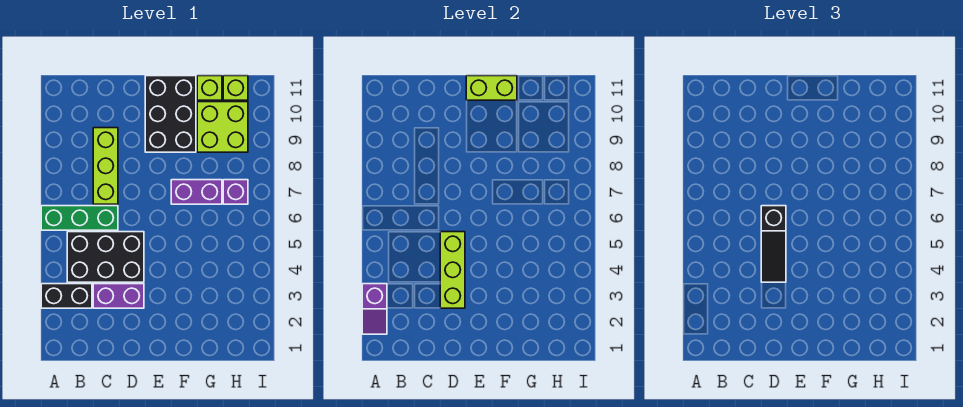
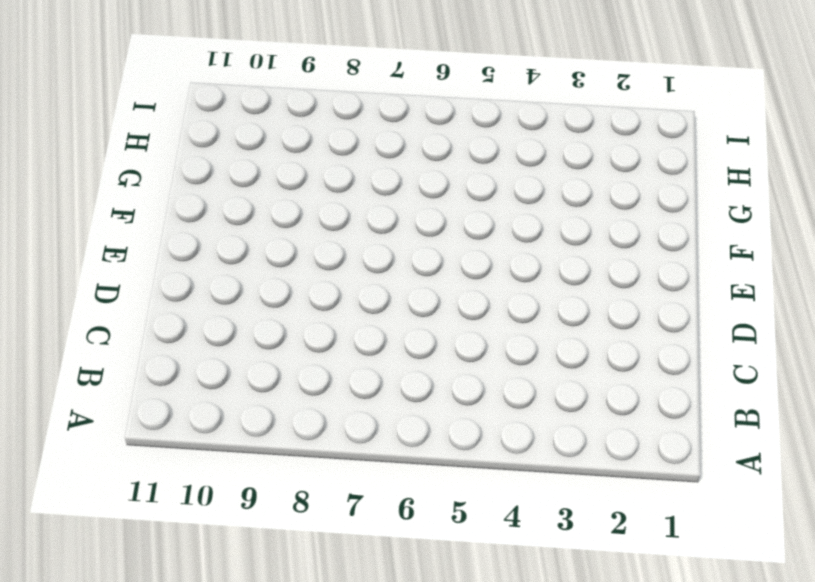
none -> black brick A3:B3 level 1
none -> green brick A6:C6 level 1
none -> black brick B4:D5 level 1

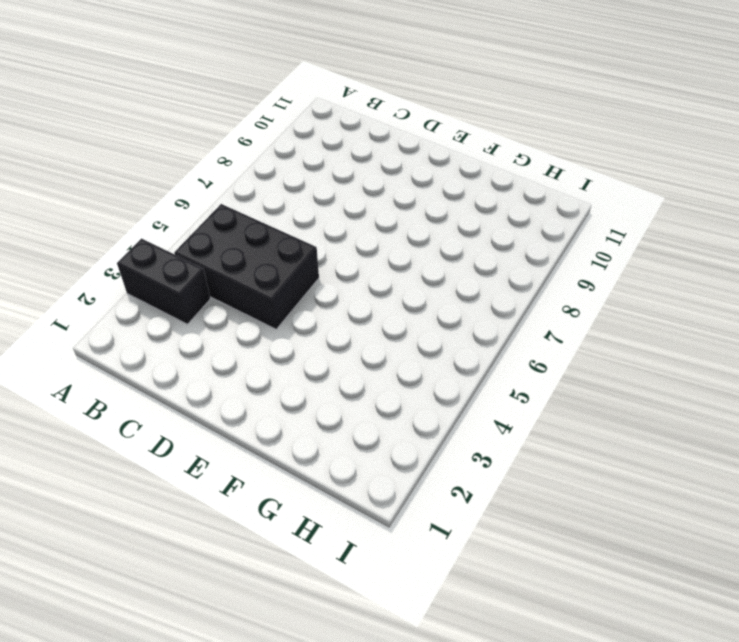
none -> green brick A6:C6 level 1
none -> purple brick C3:D3 level 1
none -> lime brick C7:C9 level 1

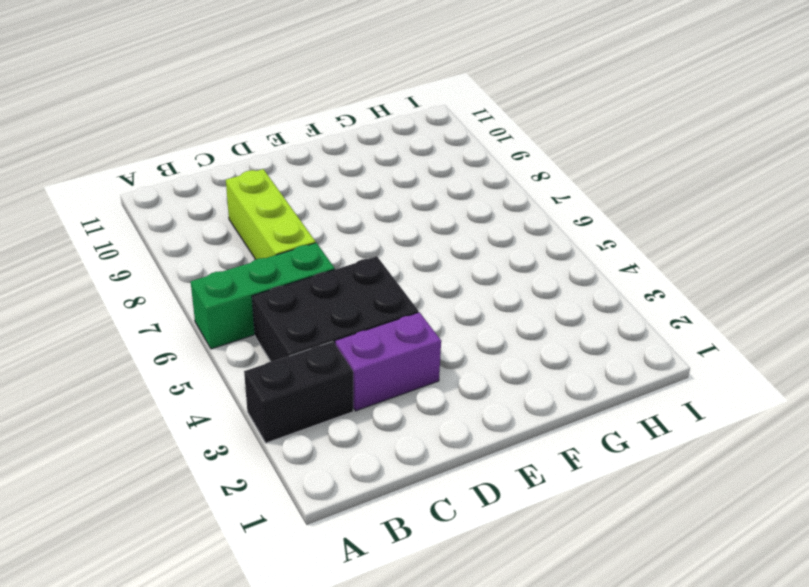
none -> black brick E9:F11 level 1
none -> purple brick F7:G7 level 1
none -> lime brick G9:H10 level 1

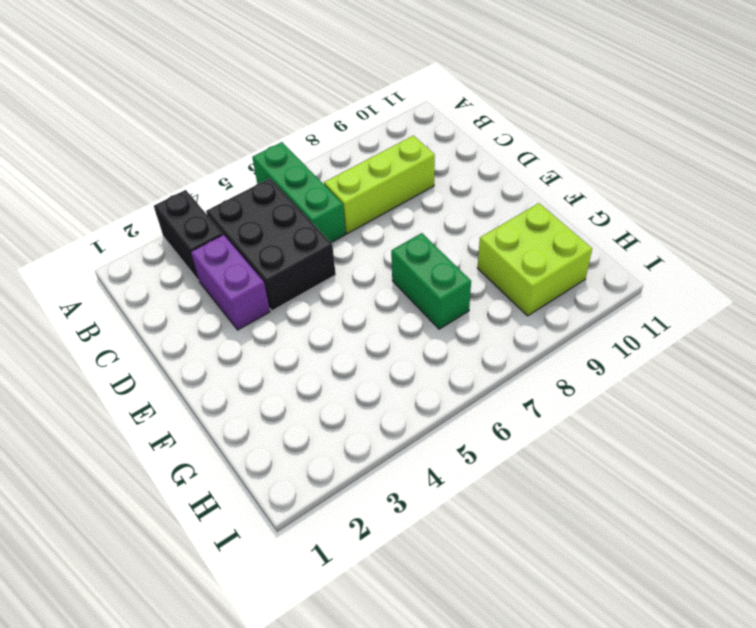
green brick F7:G7 level 1 -> purple brick F7:G7 level 1
none -> black brick E9:F11 level 1
none -> lime brick G11 level 1
none -> purple brick H7 level 1

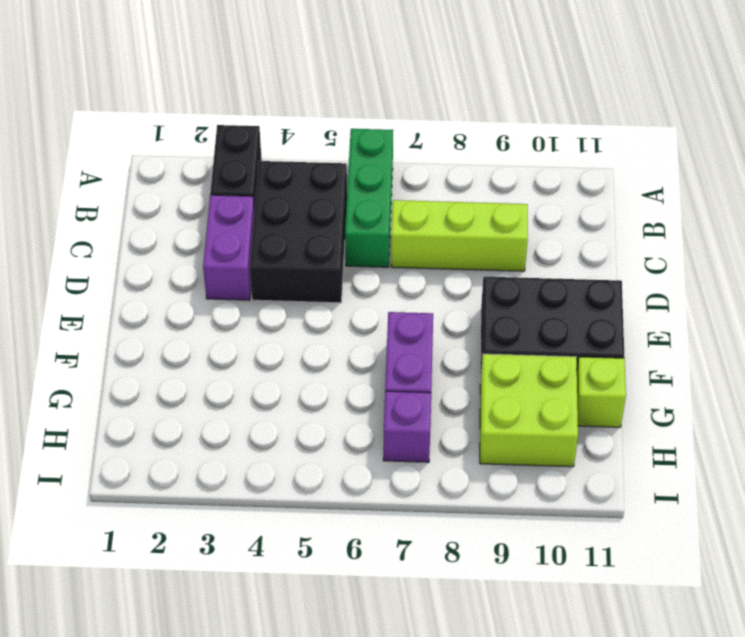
none -> lime brick H11 level 1
none -> purple slope A2:A3 level 2 top 3
none -> lime brick D3:D5 level 2

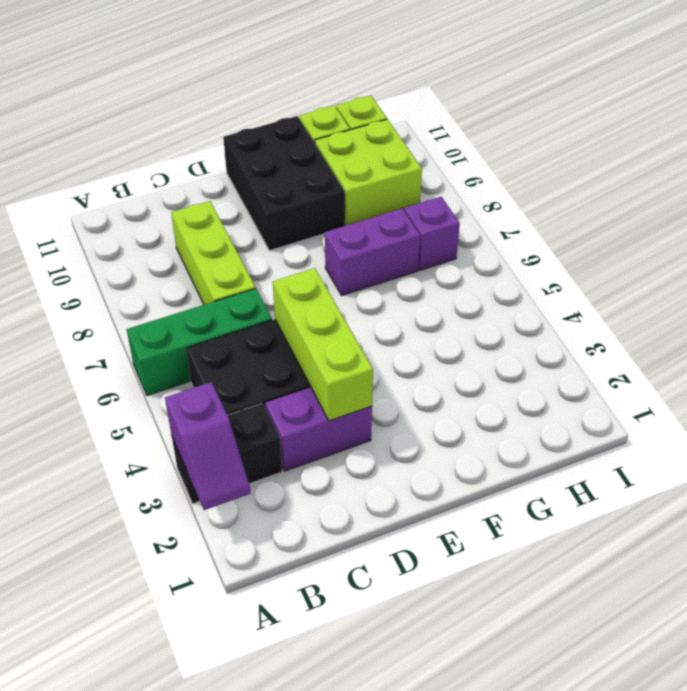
none -> lime brick E11:F11 level 2
none -> black slope D4:D6 level 3 top 6

